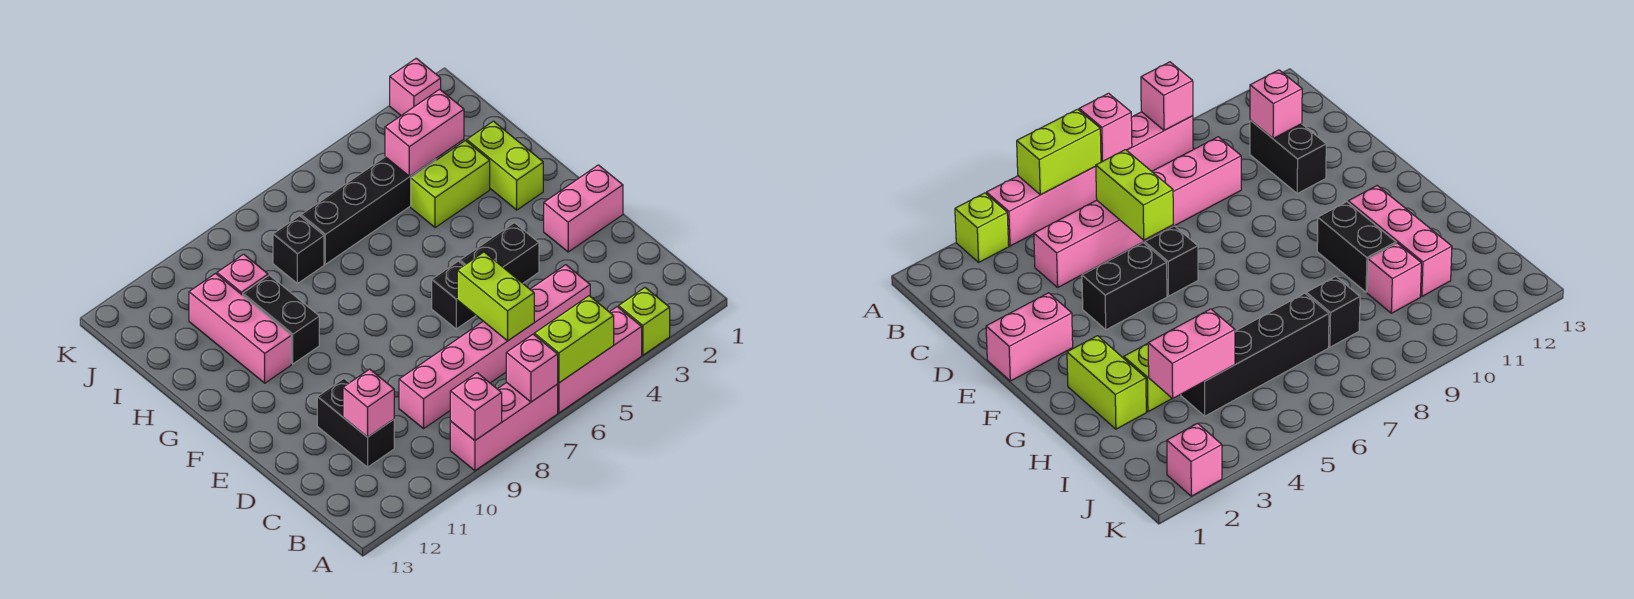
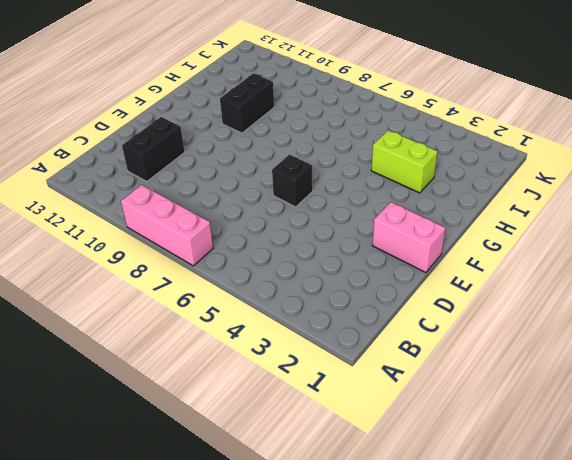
none -> lime brick A3 level 1
none -> pink brick A4:A6 level 1
none -> pink brick C4:C9 level 1

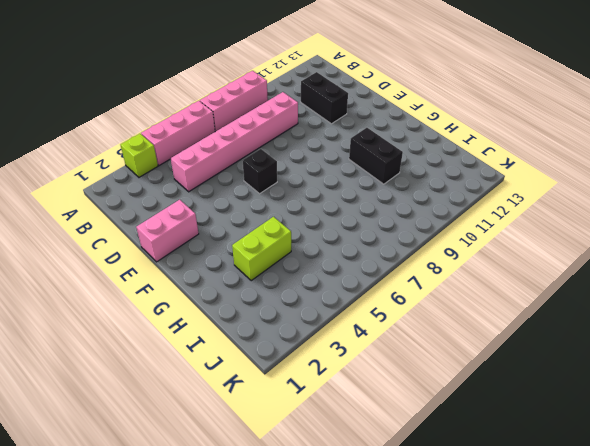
none -> black brick E4:E5 level 1
none -> lime brick G2:H2 level 1
none -> pink brick G11:I11 level 1

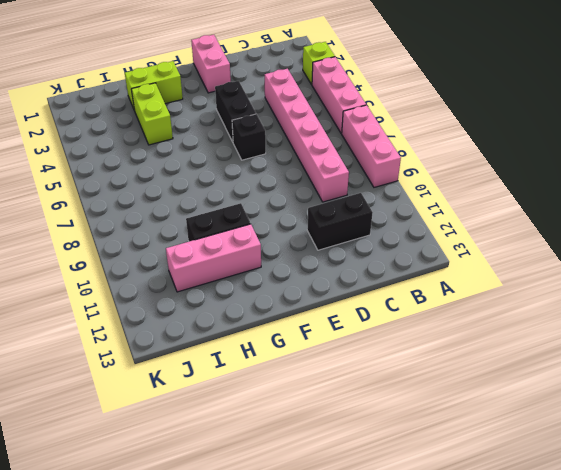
none -> black brick I4:I7 level 1
none -> black brick I8 level 1
none -> pink brick I10 level 1

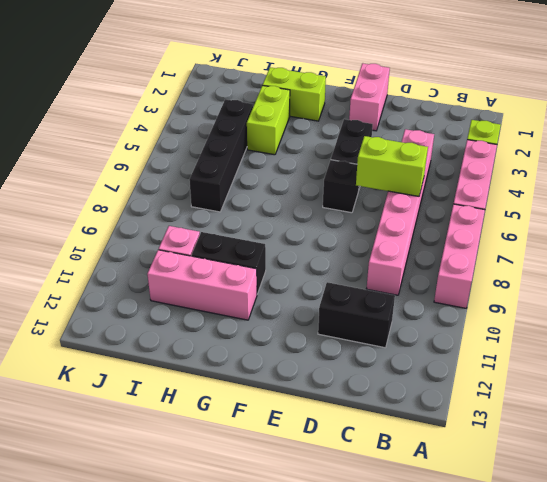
none -> black brick I8 level 1
none -> pink brick K2 level 1
none -> lime brick A5:A6 level 2

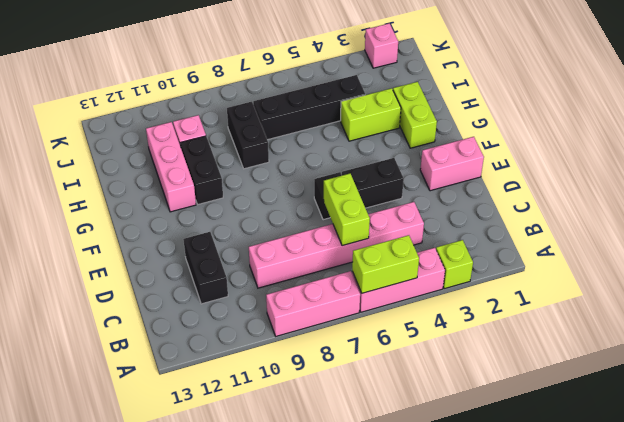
black brick H8:I8 level 1 -> black brick I8 level 1
none -> pink brick A7 level 2
none -> pink brick A9 level 2
none -> pink brick C11 level 2

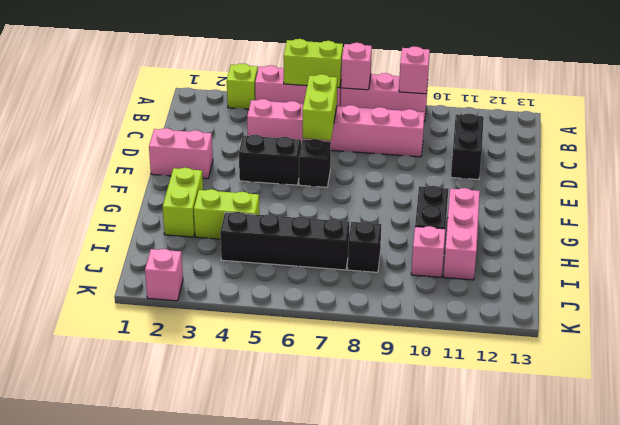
none -> pink brick C11 level 2
none -> pink brick I3:I4 level 2

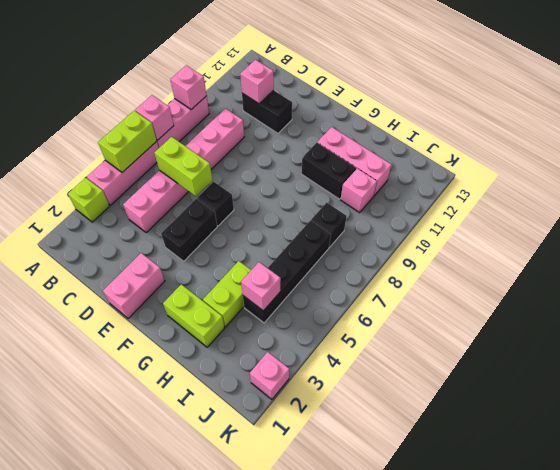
pink brick I4 level 2 -> pink brick I3:I4 level 2

